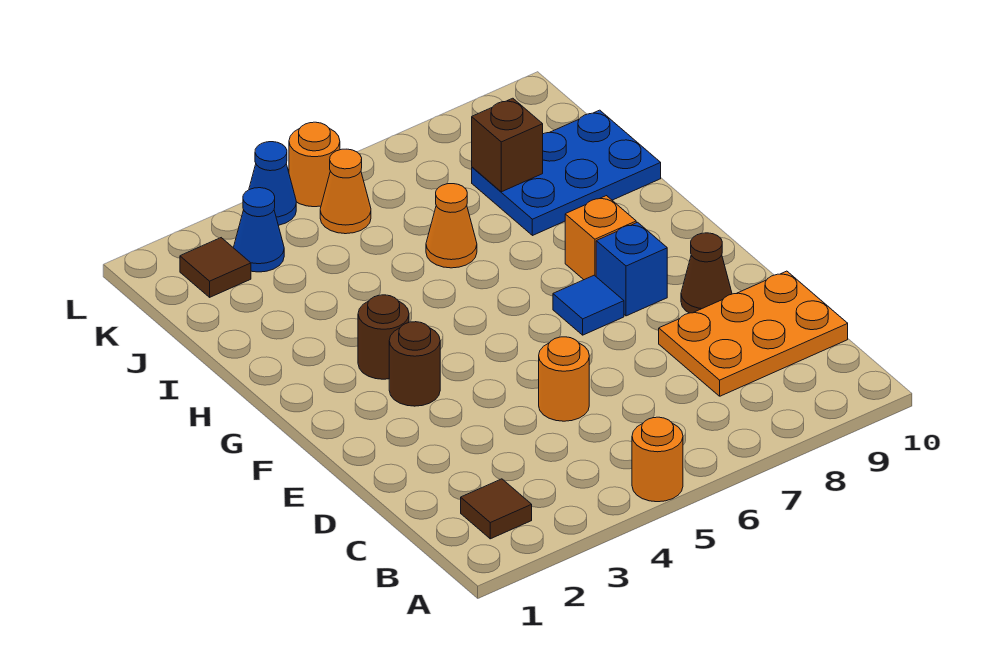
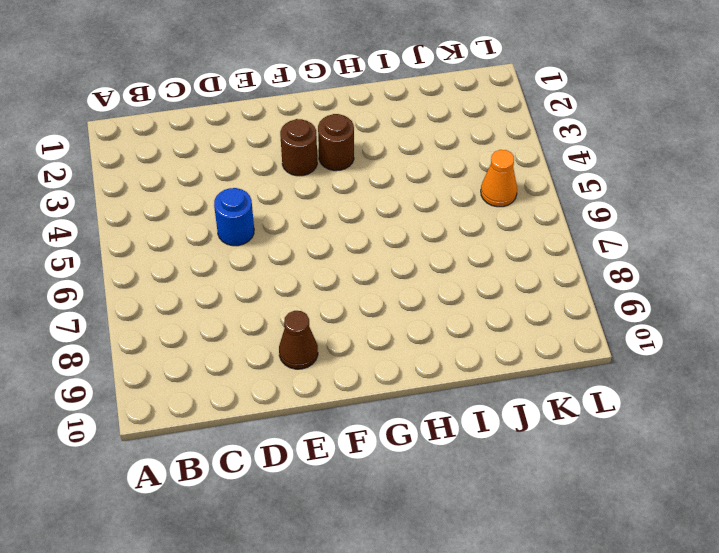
blue round brick D5 level 1 -> orange round brick D5 level 1
none -> orange round brick A5 level 1
none -> brown tile B2 level 1
none -> orange plate C8:D10 level 1

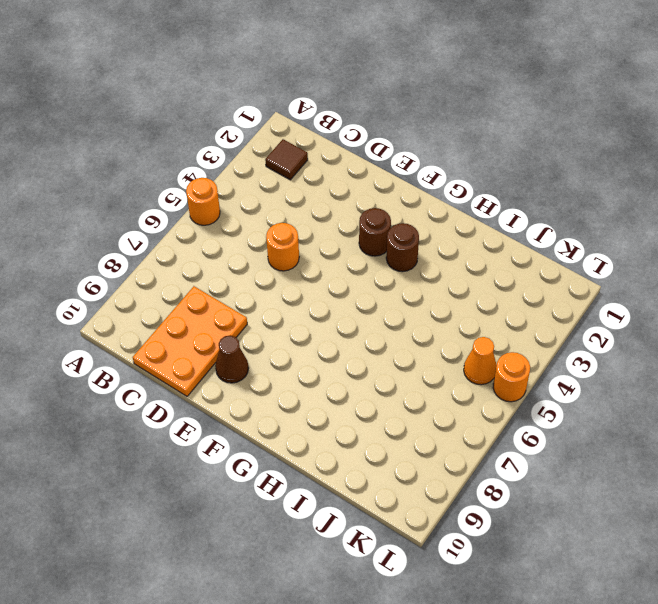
none -> blue tile F7 level 1
none -> blue brick F8 level 1
none -> orange brick G8 level 1

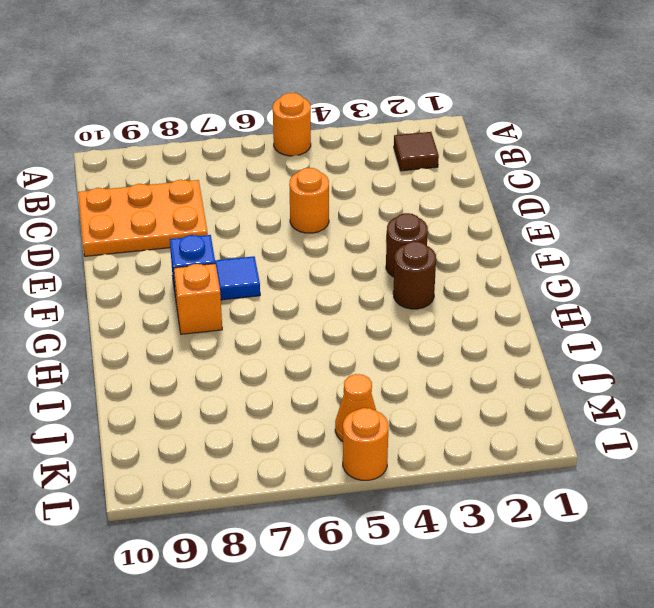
none -> brown cone E9 level 1
none -> orange cone I6 level 1
none -> blue plate I8:J10 level 1

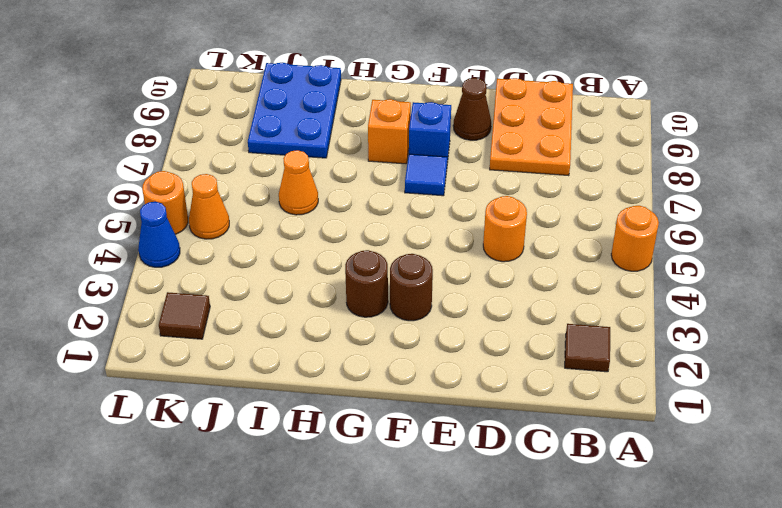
none -> blue cone K3 level 1
none -> brown brick J8 level 2

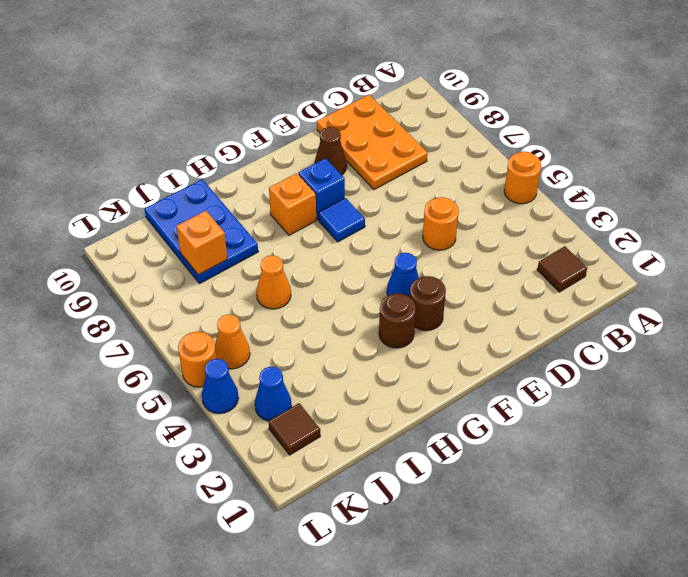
blue cone F4 level 1 -> none
orange brick J8 level 2 -> brown brick J8 level 2

